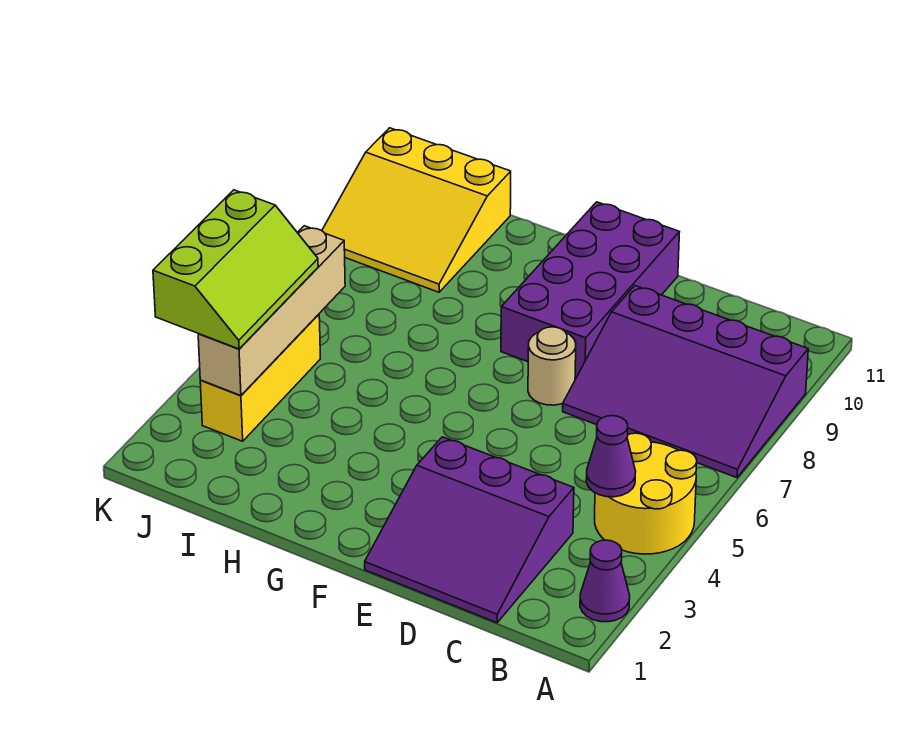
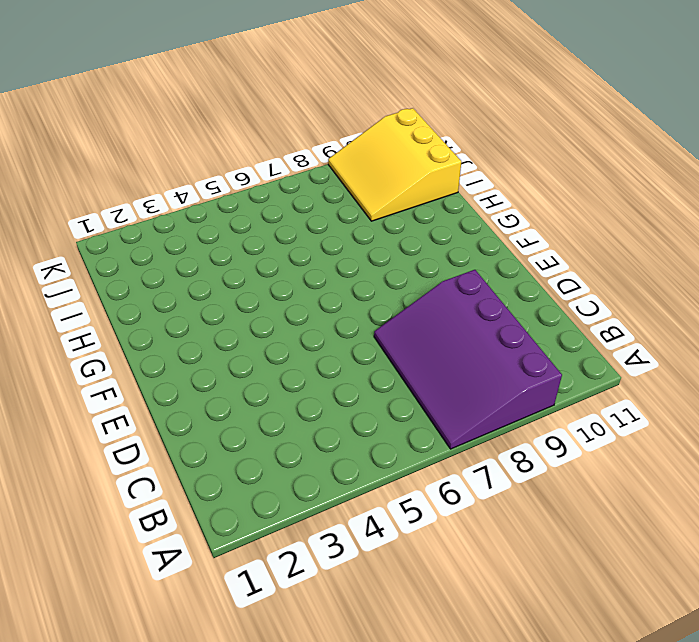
none -> purple cone A2 level 1
none -> yellow round brick A4:B5 level 1

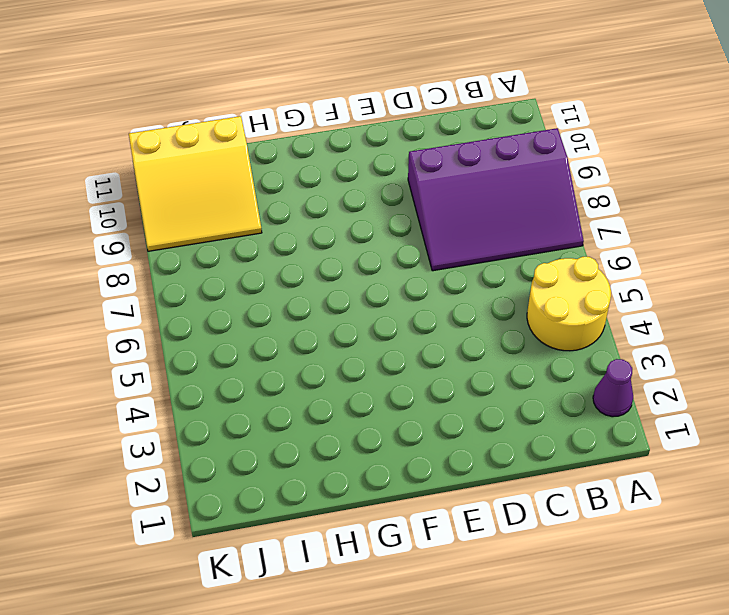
none -> purple slope C1:E3 level 1 top 3
none -> tan round brick E7 level 1

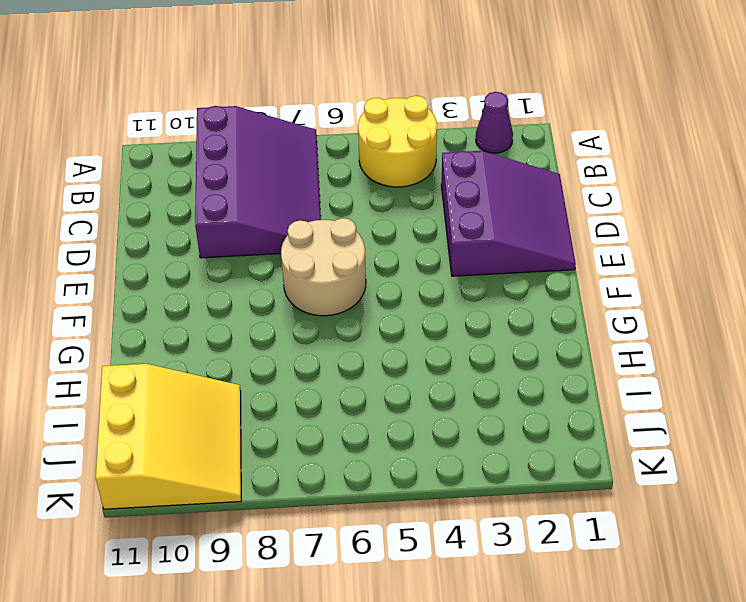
tan round brick E6:F7 level 1 -> tan round brick E7 level 1
none -> purple brick E8:F11 level 1
none -> yellow brick J3:J5 level 1

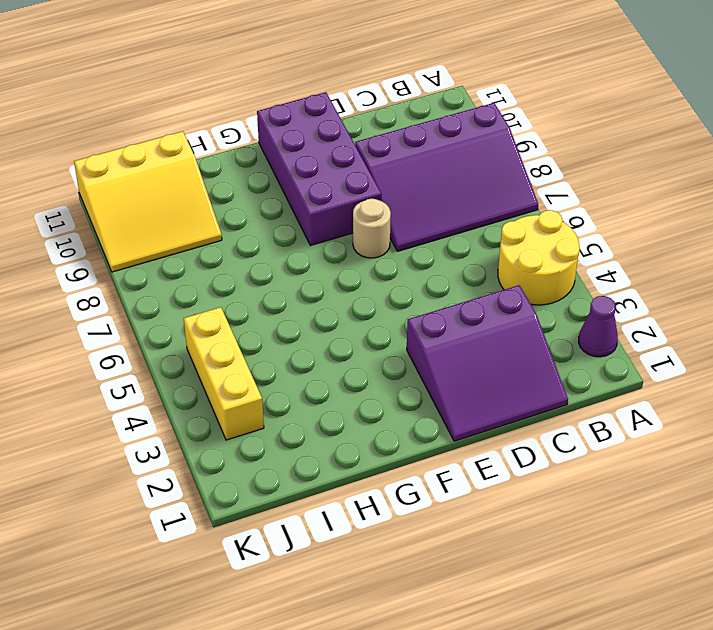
none -> purple cone B4 level 2
none -> tan brick J3:J6 level 2

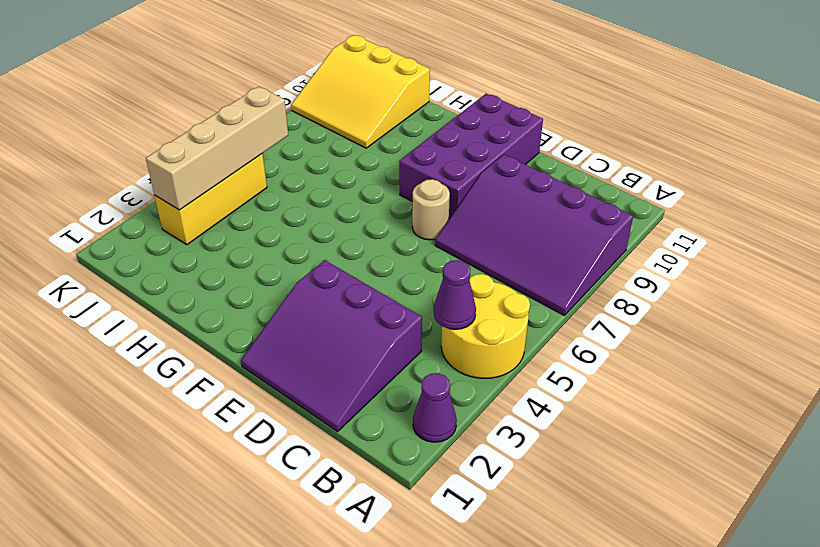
none -> lime slope J3:K5 level 3 top K

